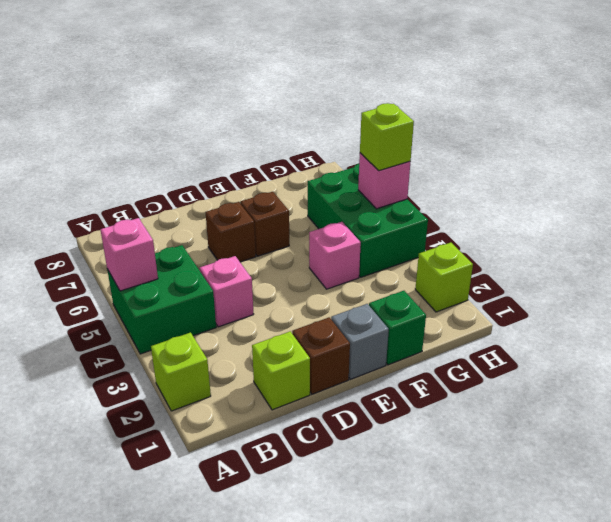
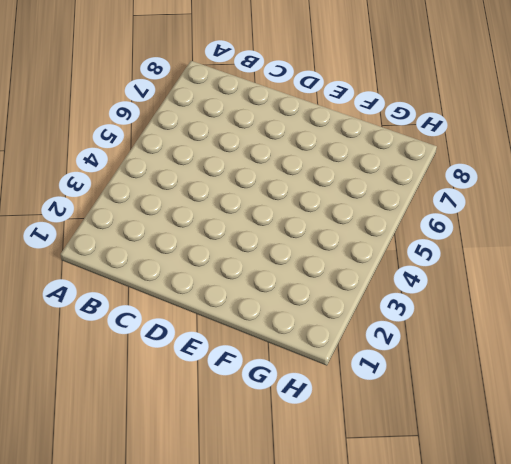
none -> lime brick A2 level 1
none -> green brick A4:B5 level 1
none -> lime brick C1 level 1

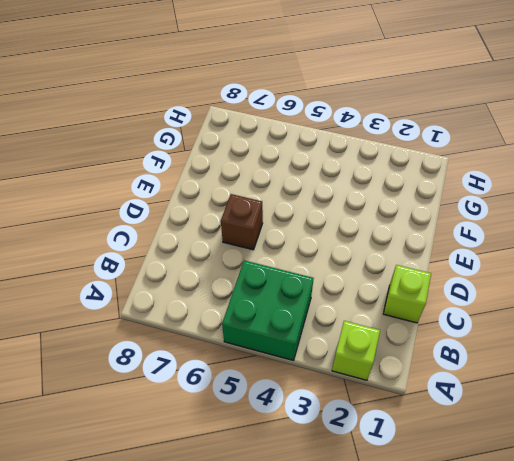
none -> pink brick C4 level 1
none -> brown brick D1 level 1
none -> grey brick E1 level 1

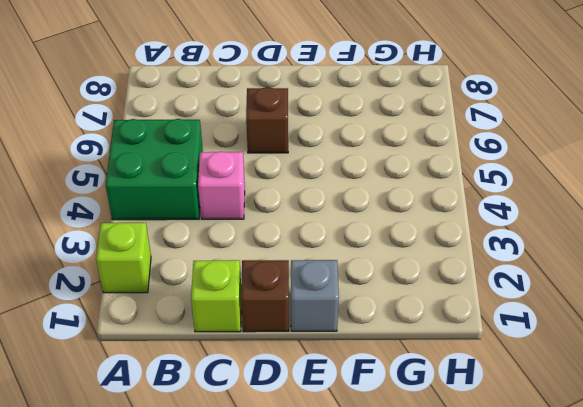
none -> brown brick E6 level 1
none -> green brick F1 level 1
none -> pink brick F4 level 1

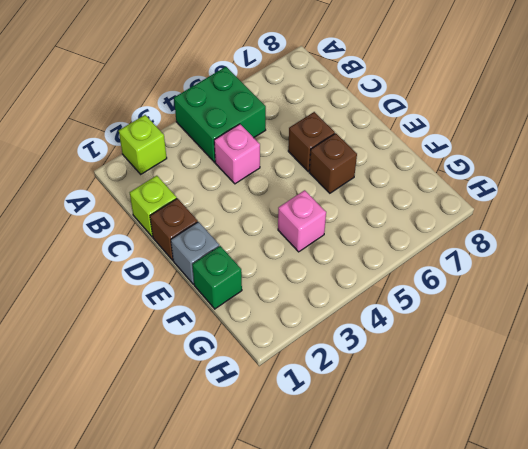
none -> green brick G4:H6 level 1
none -> lime brick H2 level 1
none -> pink brick A5 level 2

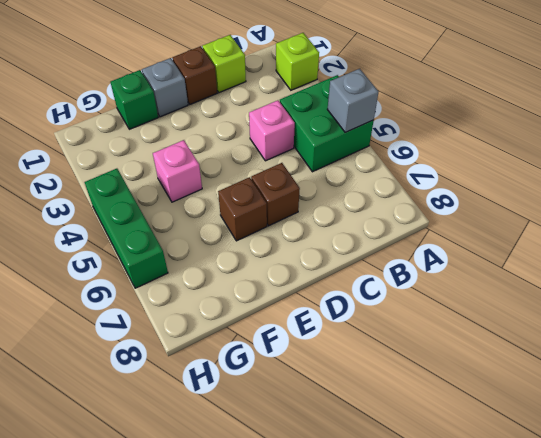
grey brick A5 level 2 -> pink brick A5 level 2
green brick H4:H6 level 1 -> green brick G4:H6 level 1
none -> lime brick H2 level 1
none -> pink brick H5 level 2
none -> lime brick H5 level 3

